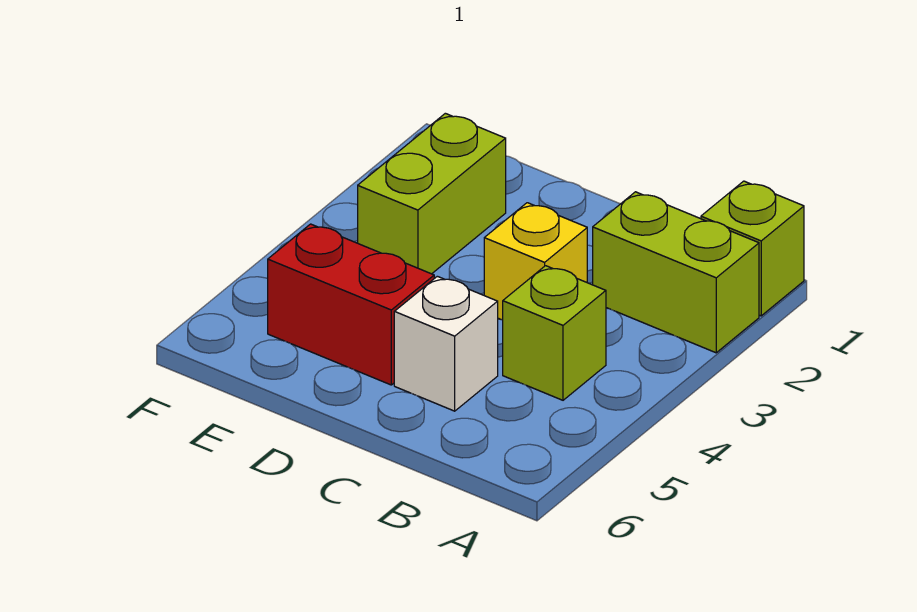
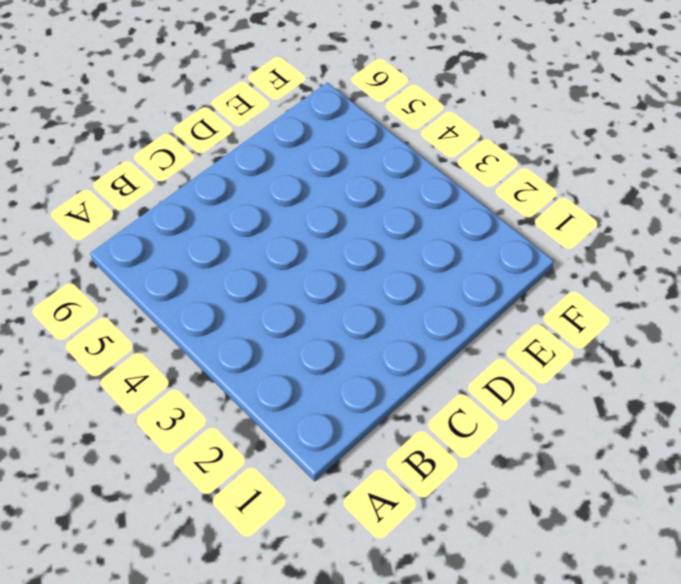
none -> lime brick A1 level 1
none -> lime brick A2:B2 level 1

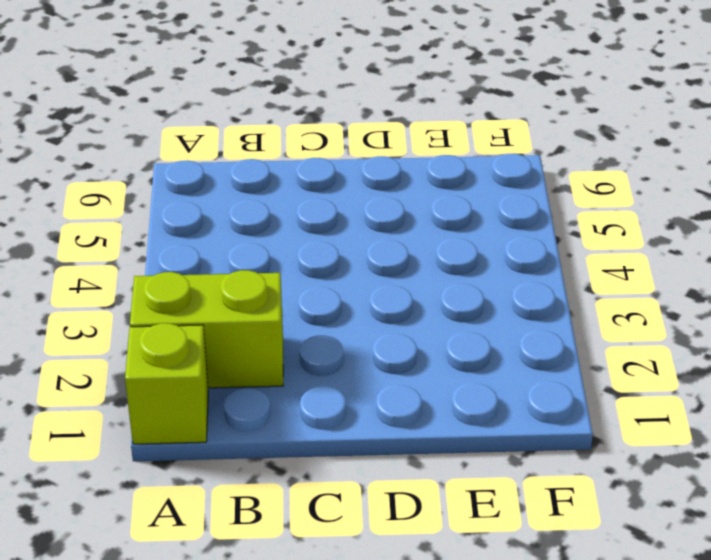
none -> lime brick B4 level 1
none -> yellow brick C3 level 1

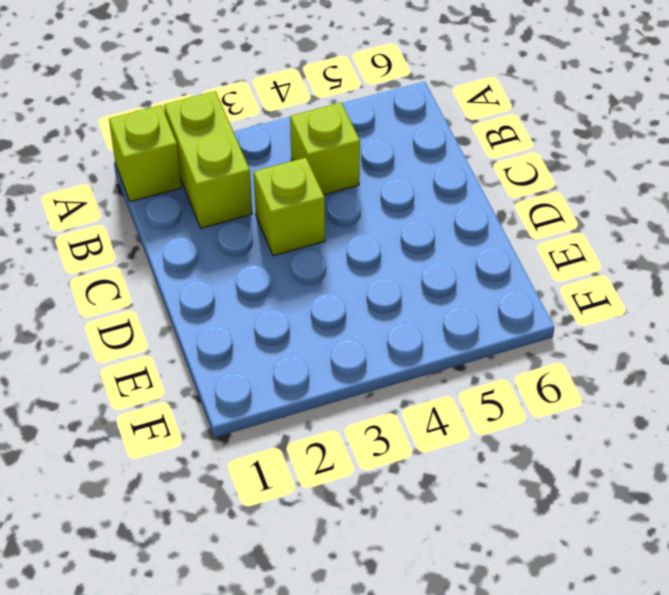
lime brick C3 level 1 -> yellow brick C3 level 1
none -> white brick C5 level 1
none -> red brick D5:E5 level 1

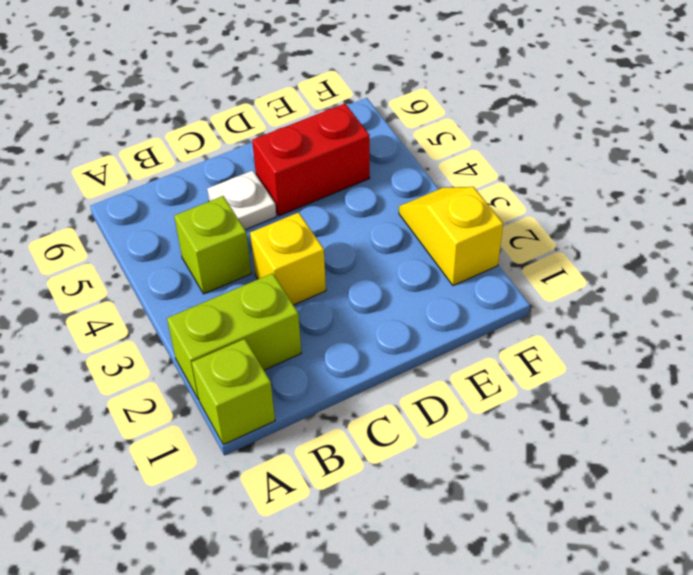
white plate C5 level 1 -> white brick C5 level 1
yellow slope F2:F3 level 1 top 2 -> none
none -> lime brick E2:E3 level 1

